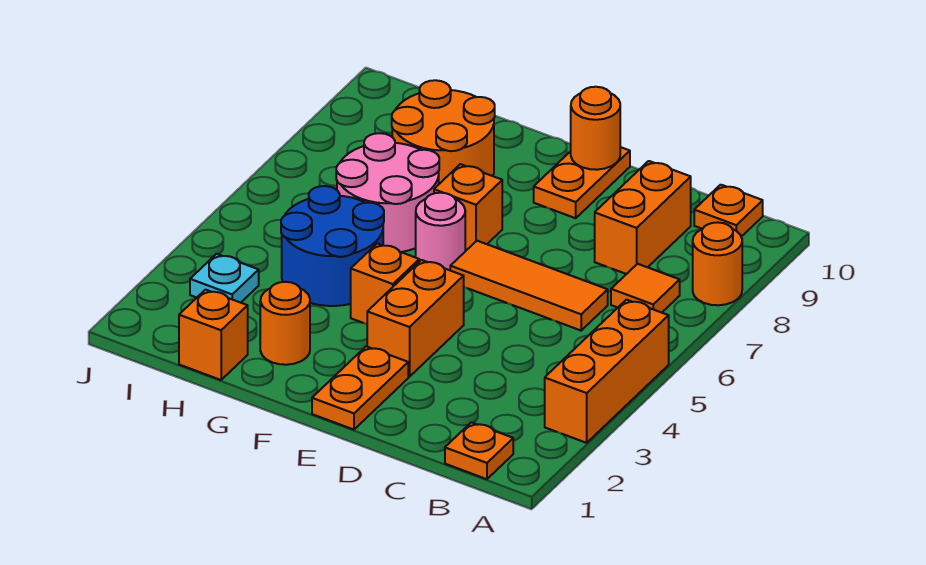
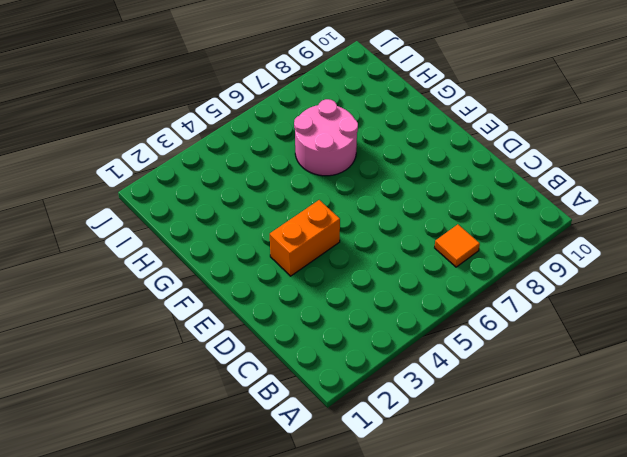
none -> orange brick A3:A5 level 1
none -> orange round brick A8 level 1
none -> orange plate B1 level 1

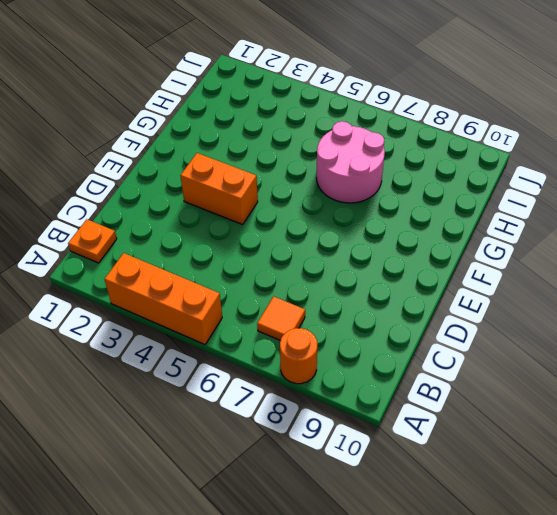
none -> orange plate B10 level 1
none -> orange tile C6:E6 level 1
none -> orange brick C8:C9 level 1

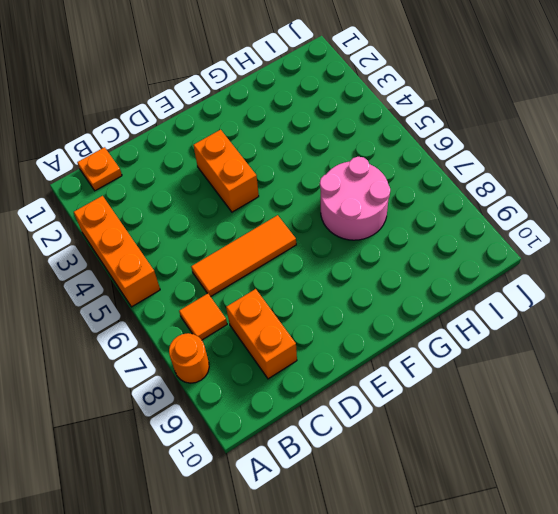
none -> orange plate B10 level 1
none -> orange plate E1:E2 level 1
none -> orange plate E9:E10 level 1

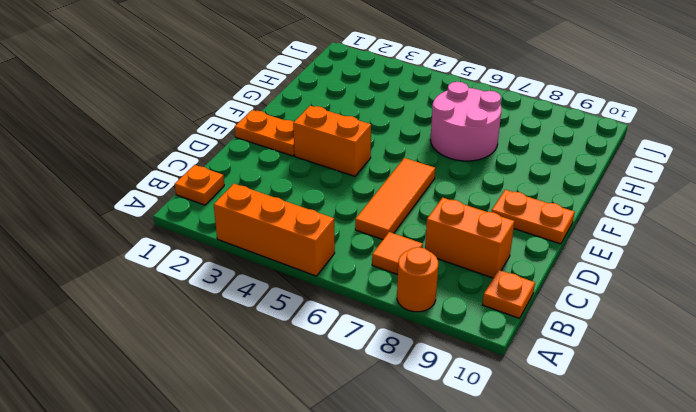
none -> orange brick F4 level 1
none -> pink round brick F6 level 1
none -> orange brick F7 level 1

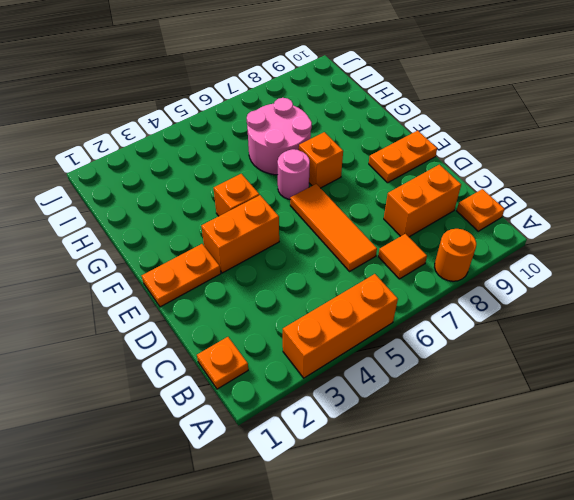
none -> orange round brick G2 level 1
none -> blue round brick G4:H5 level 1
none -> orange round brick G8:H9 level 1

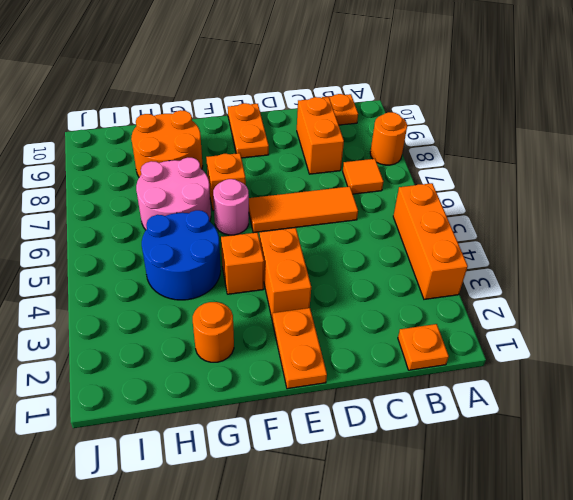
none -> orange brick H1 level 1
none -> cyan plate I3 level 1
none -> orange round brick E10 level 2

